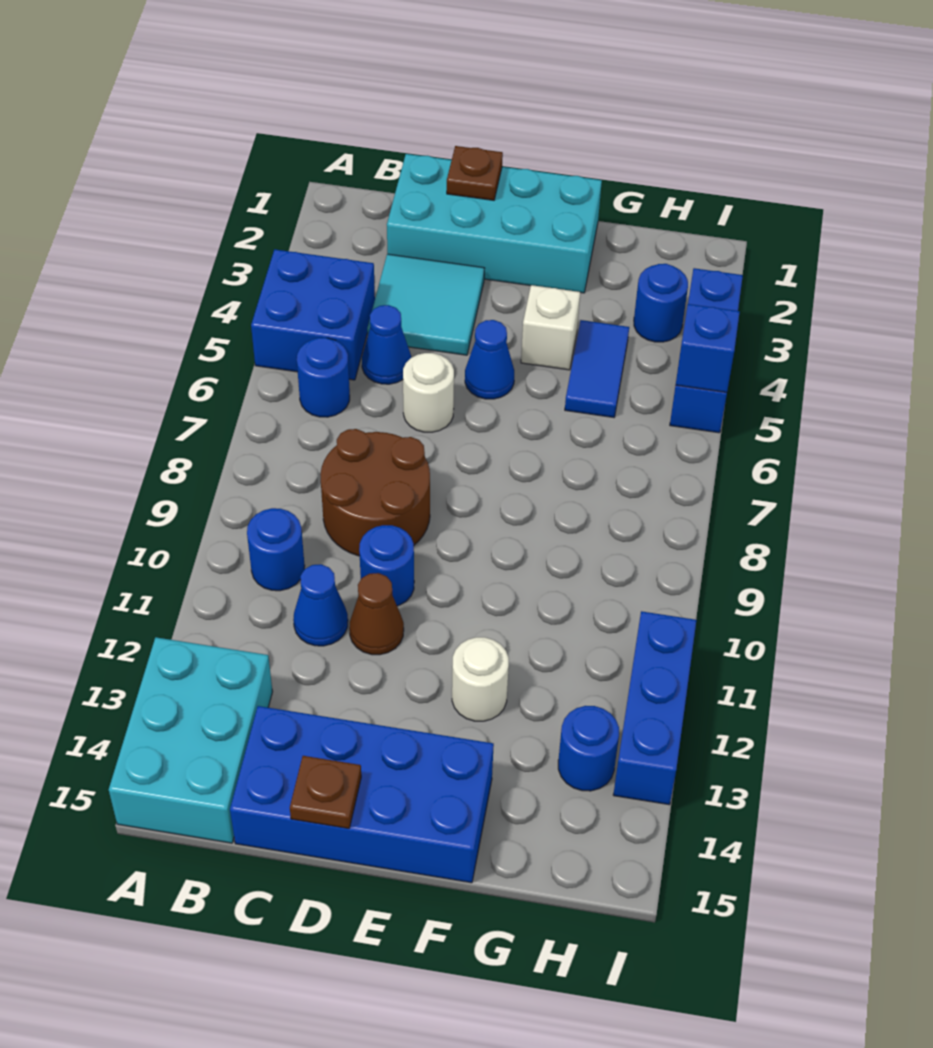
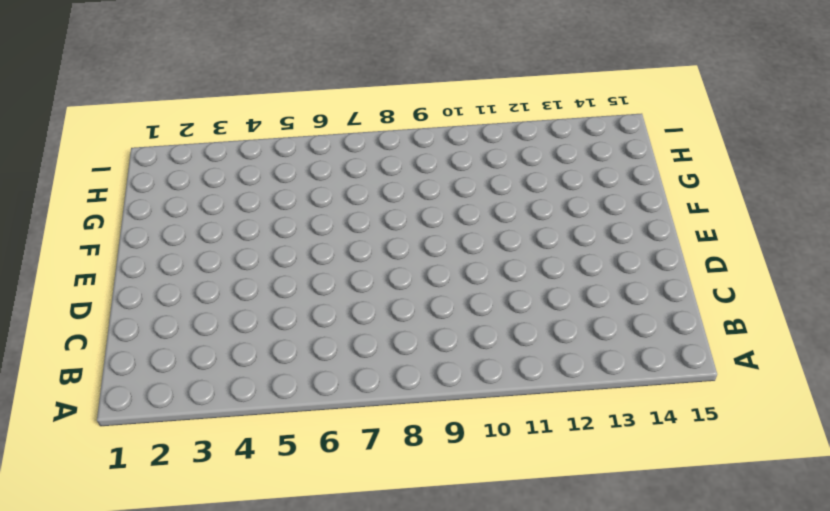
none -> blue brick A4:B5 level 1
none -> cyan brick A13:B15 level 1
none -> blue round brick B6 level 1

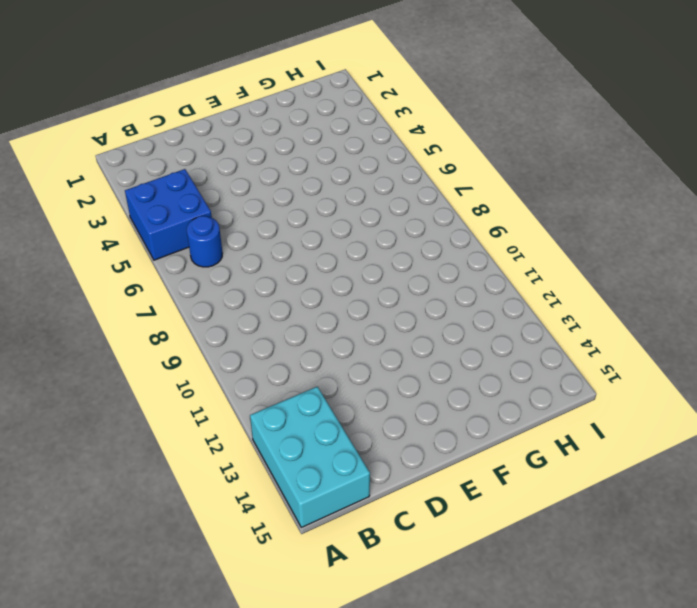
none -> blue round brick B10 level 1
none -> cyan brick C1:F2 level 1
none -> cyan tile C3:D4 level 1

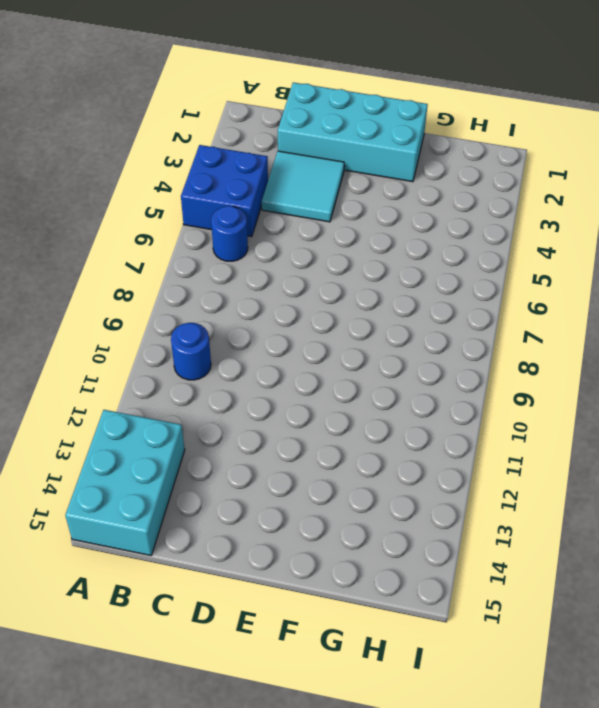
none -> blue cone C5 level 1
none -> brown round brick C8:D9 level 1
none -> blue cone C11 level 1

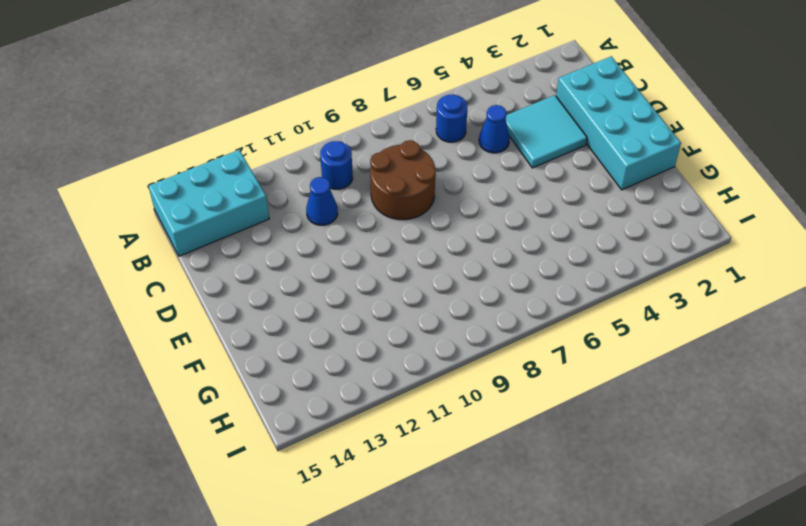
none -> blue brick A4:B5 level 1
none -> blue brick C14:F15 level 1
none -> white round brick D6 level 1

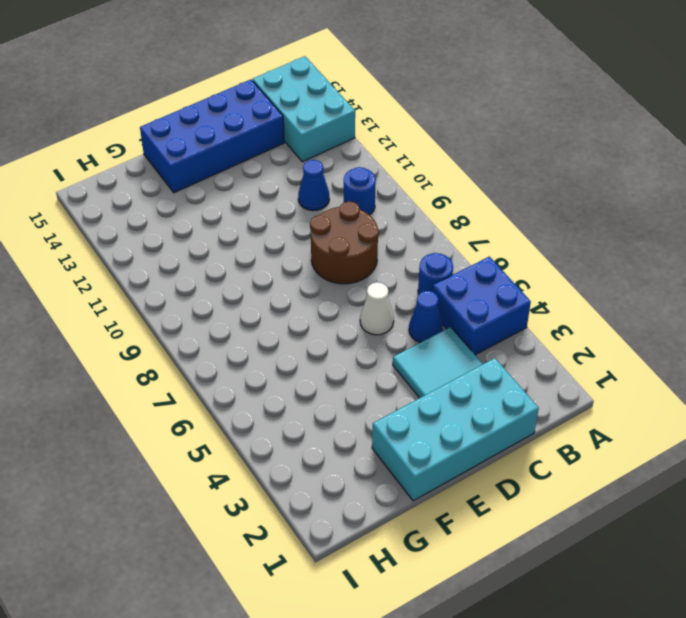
white cone D6 level 1 -> white round brick D6 level 1
none -> blue round brick D10 level 1
none -> brown cone D11 level 1
none -> blue cone E5 level 1

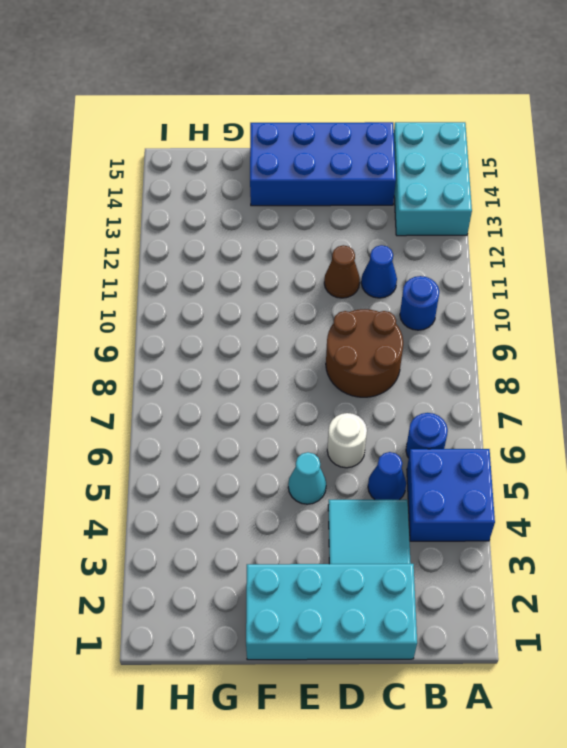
cyan cone E5 level 1 -> blue cone E5 level 1
none -> blue round brick D10 level 1
none -> white brick F4 level 1
none -> white round brick F12 level 1

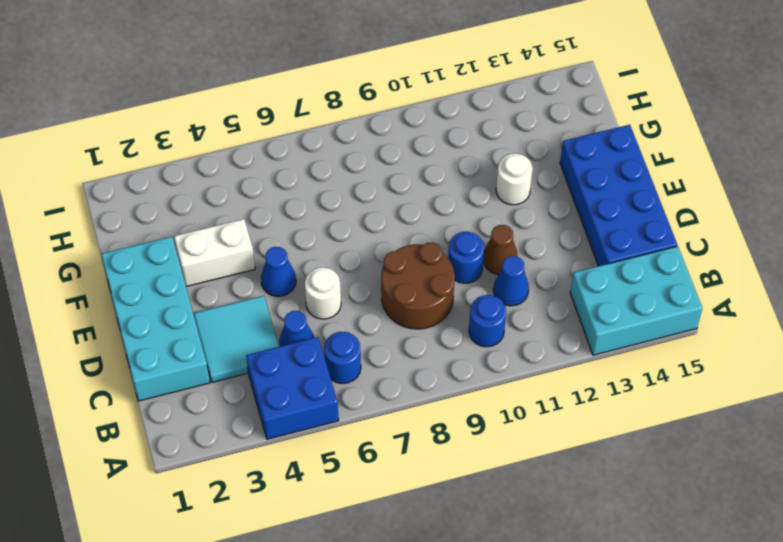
white brick F3:F4 level 1 -> white brick F4 level 1
none -> blue tile G4:G5 level 1
none -> blue round brick H3 level 1
none -> blue round brick H13 level 1

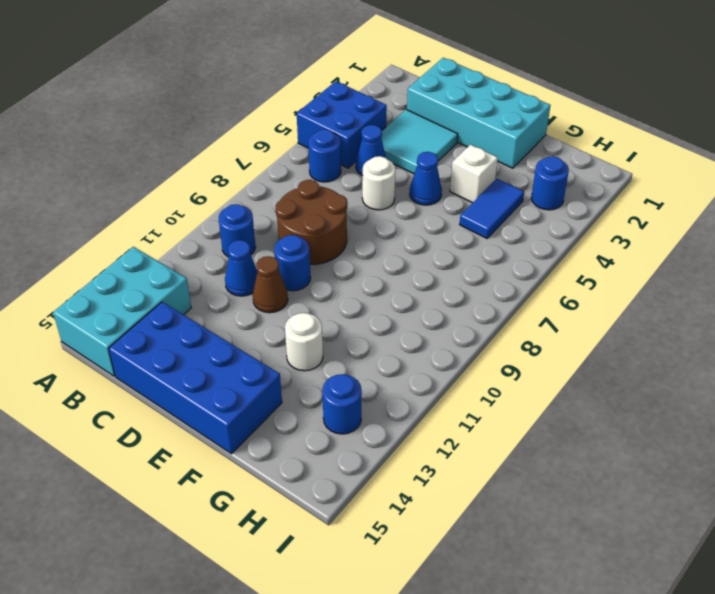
none -> blue brick I3:I5 level 1
none -> blue brick I11:I13 level 1
none -> brown plate D1 level 2

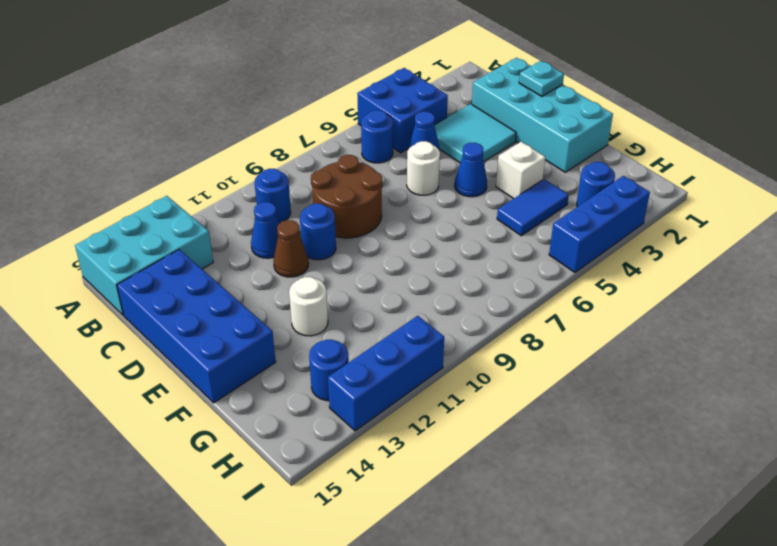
cyan plate D1 level 2 -> brown plate D1 level 2
none -> brown plate D15 level 2
none -> blue brick I5 level 2

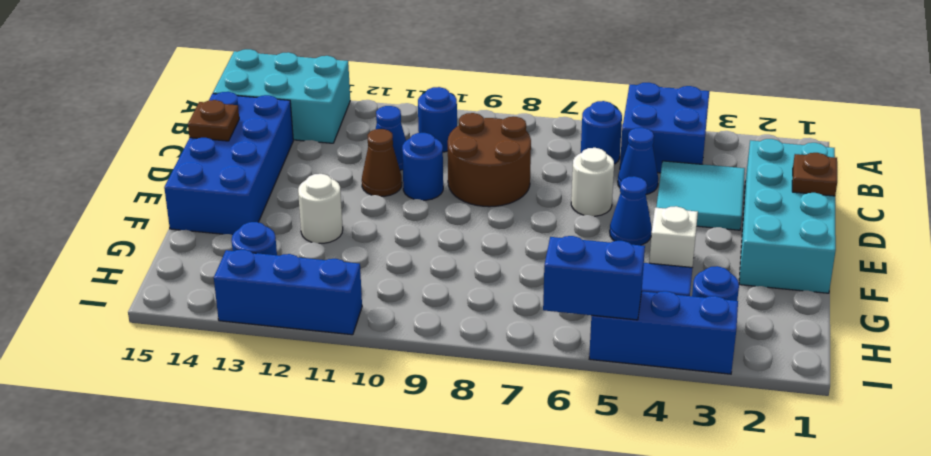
blue brick I5:I6 level 2 -> blue brick I5 level 2

